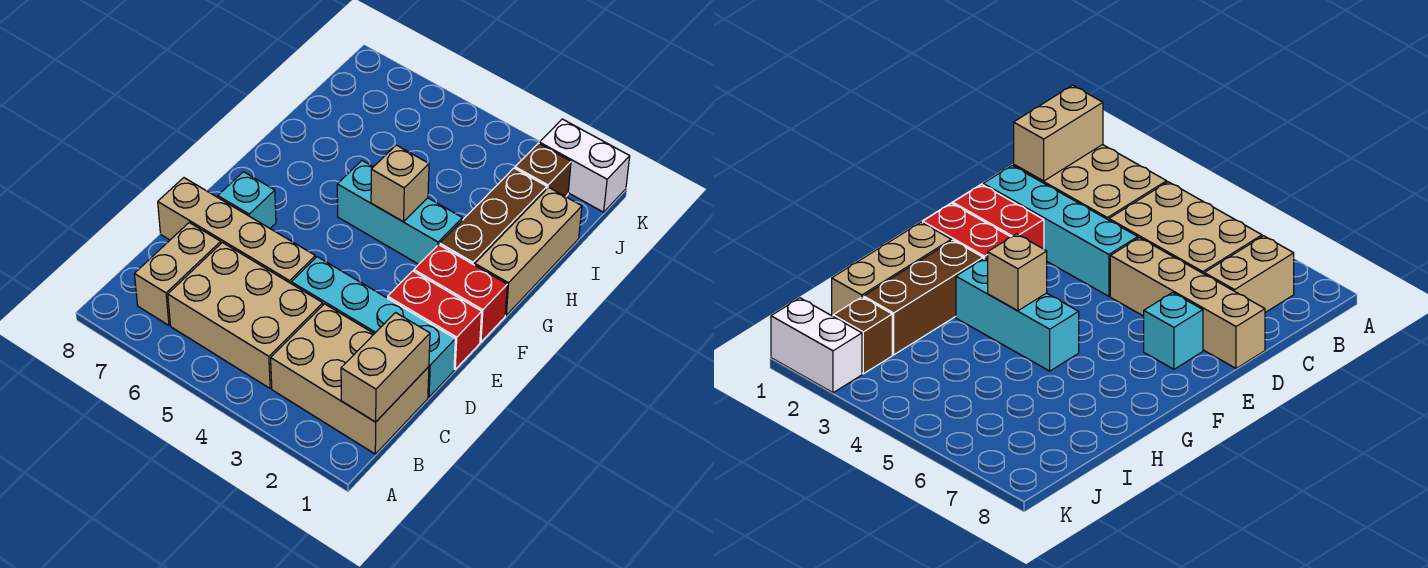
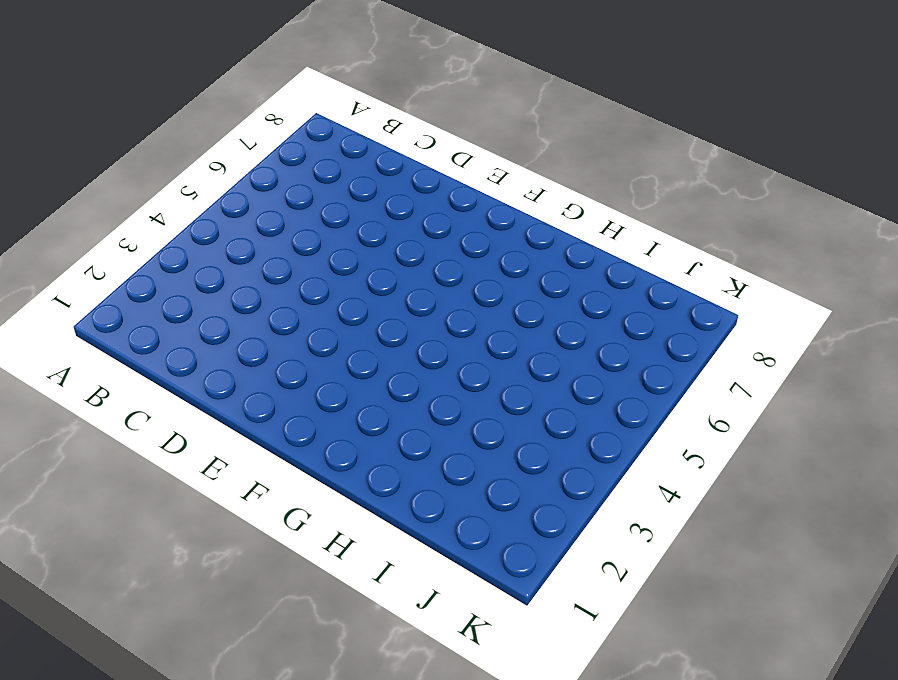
none -> tan brick B1:C3 level 1
none -> tan brick B4:C6 level 1
none -> tan brick B7:C7 level 1

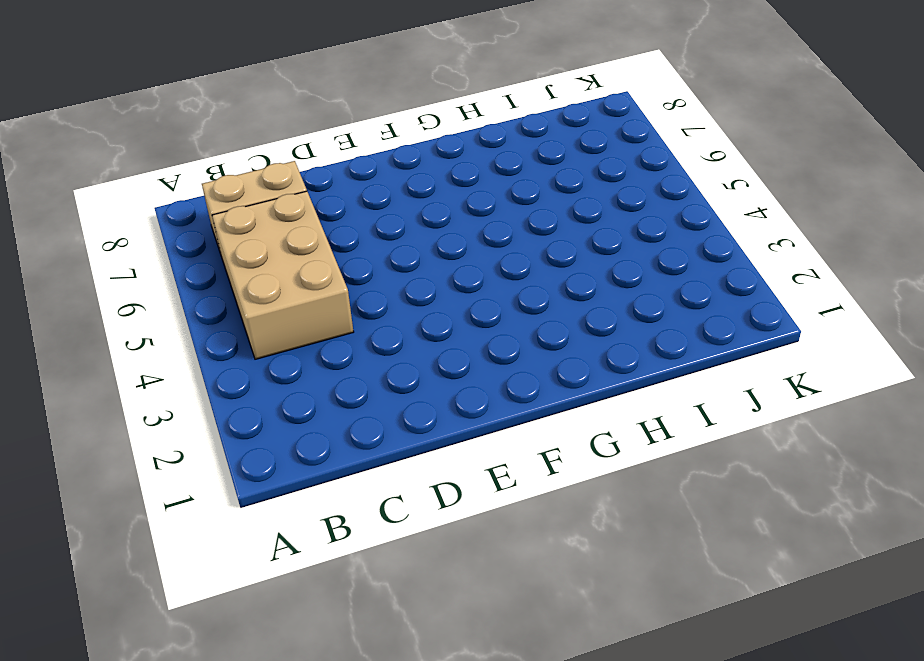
none -> tan brick B1:C3 level 1
none -> cyan brick D1:D4 level 1
none -> tan brick D5:D8 level 1

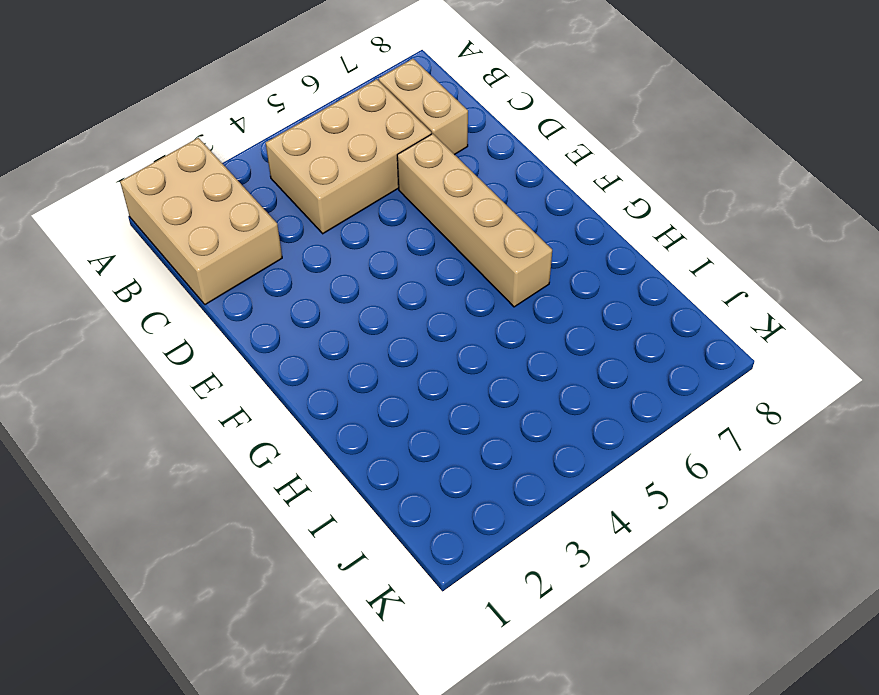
tan brick A1:C2 level 1 -> tan brick B1:C3 level 1
tan brick D6:G6 level 1 -> tan brick D5:D8 level 1
none -> cyan brick D1:D4 level 1
none -> red brick E1:E2 level 1
none -> cyan brick E7 level 1

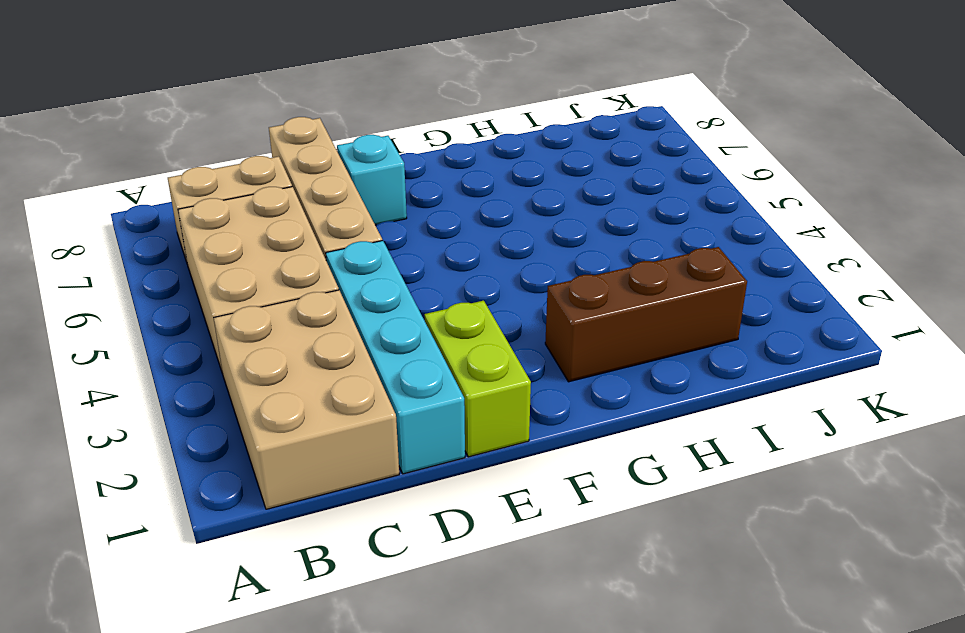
lime brick E1:E2 level 1 -> red brick E1:E2 level 1
none -> red brick F1:F2 level 1
none -> tan brick G1:I1 level 1
none -> cyan brick G3:G5 level 1

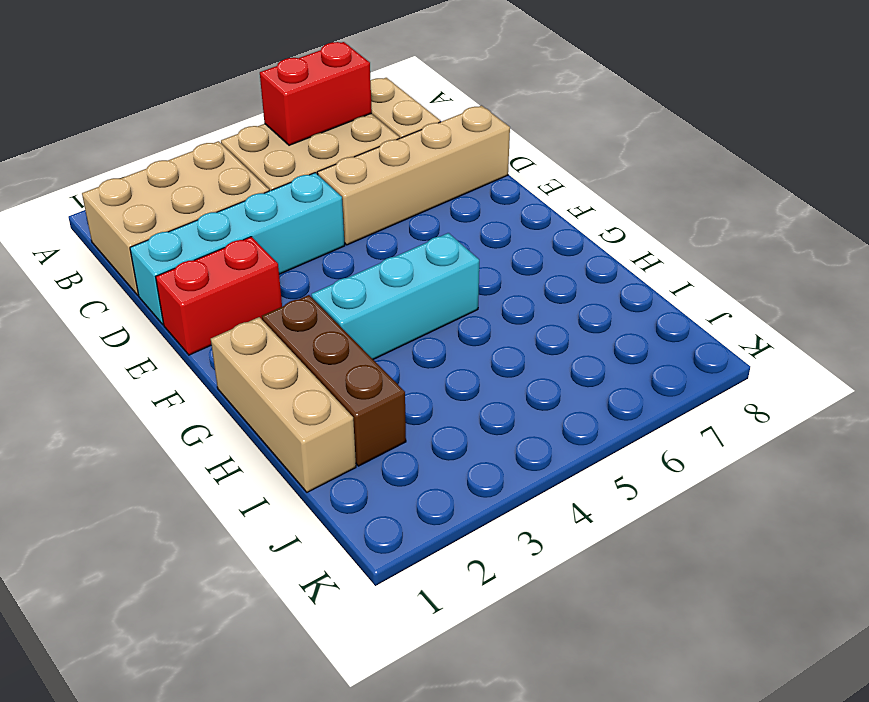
red brick B5:B6 level 2 -> red brick F1:F2 level 1
none -> cyan brick E7 level 1
none -> brown brick J2 level 1
none -> white brick K1:K2 level 1

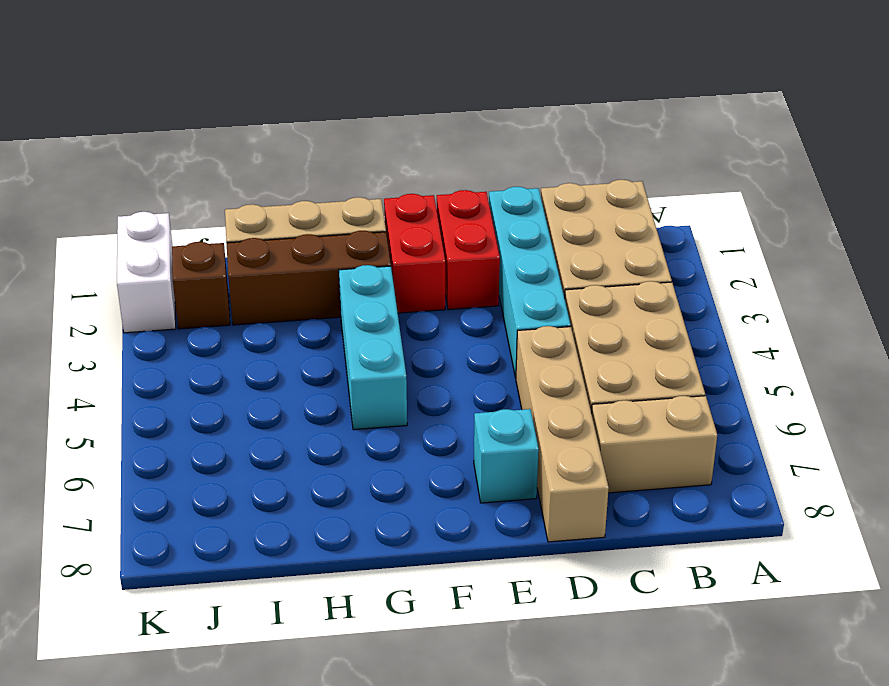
none -> tan brick B1:C1 level 2
none -> tan brick G4 level 2

